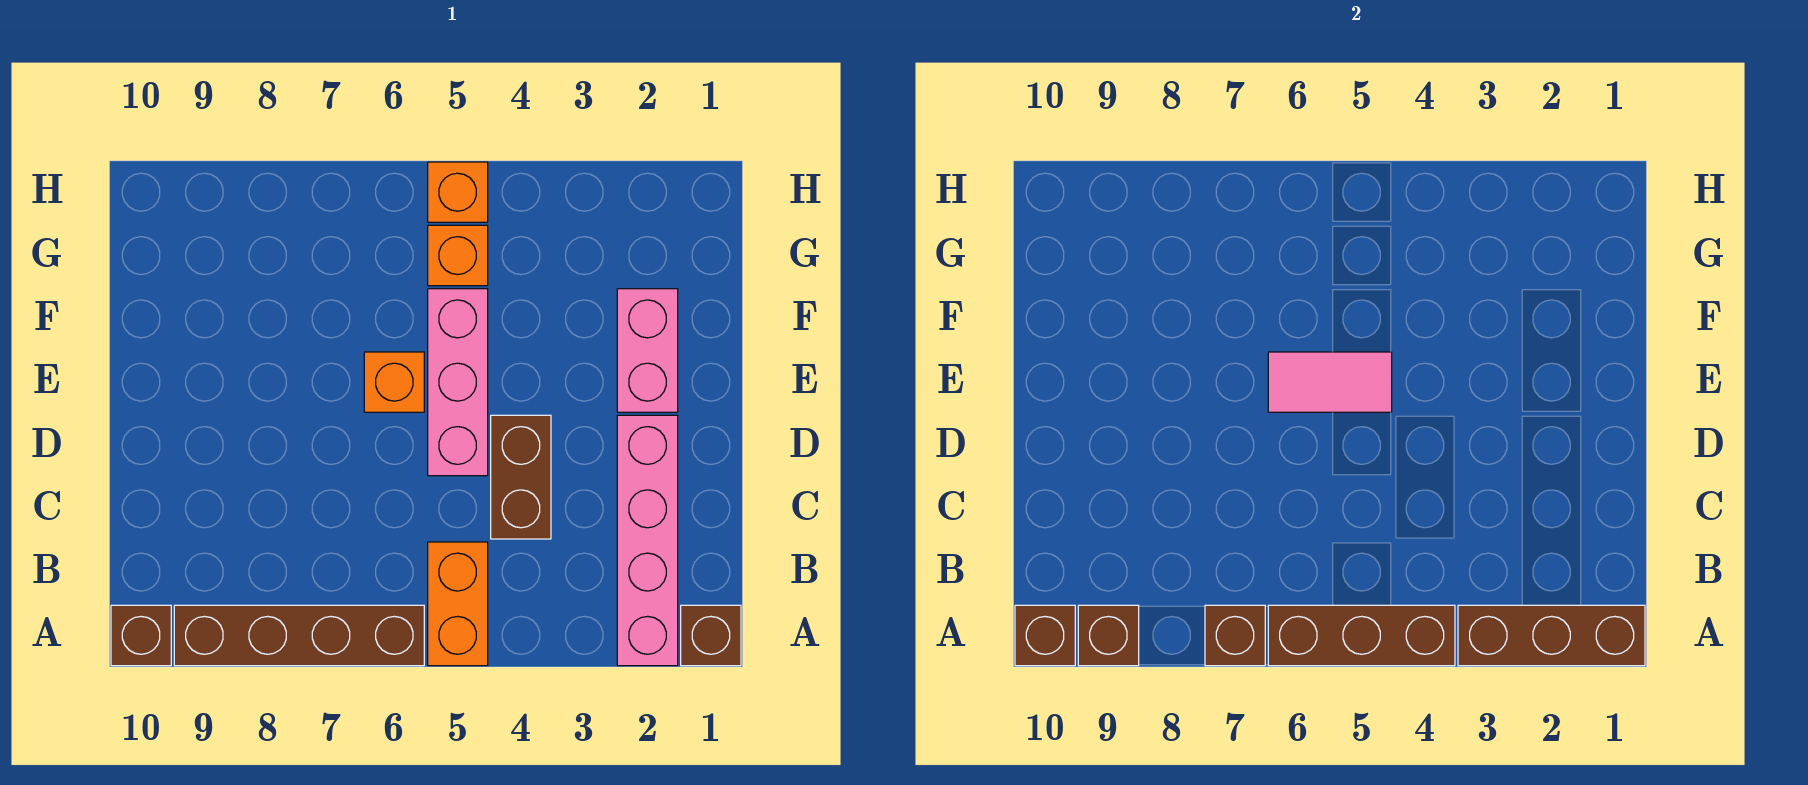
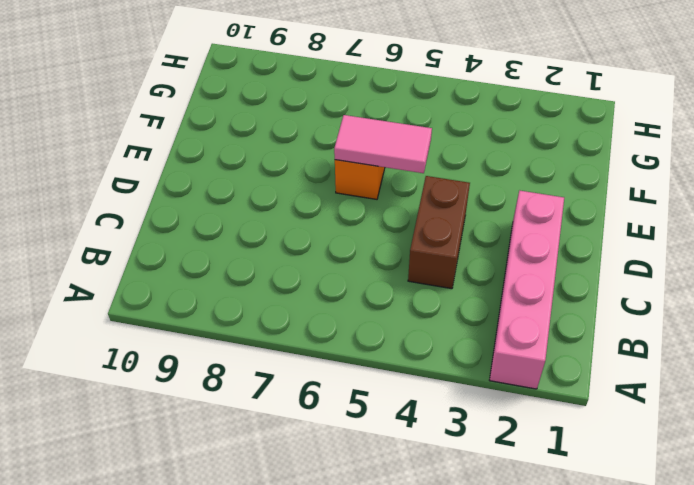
none -> brown brick A1 level 1
none -> orange brick A5:B5 level 1
none -> brown brick A6:A9 level 1

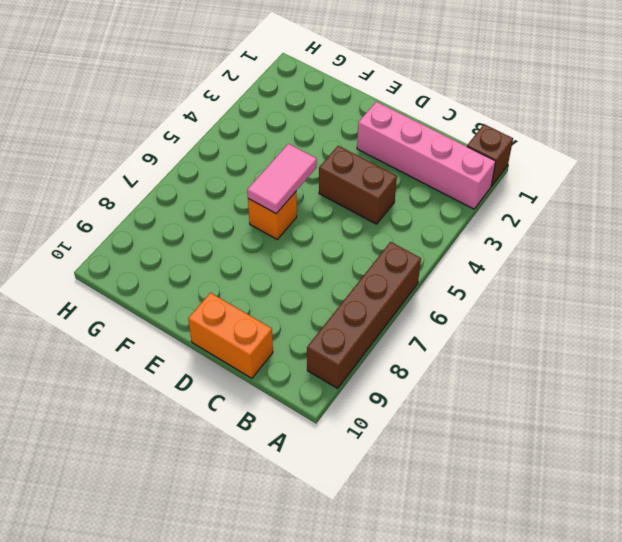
orange brick C10:D10 level 1 -> orange brick A5:B5 level 1
none -> brown brick A10 level 1
none -> pink brick D5:F5 level 1
none -> pink brick E2:F2 level 1

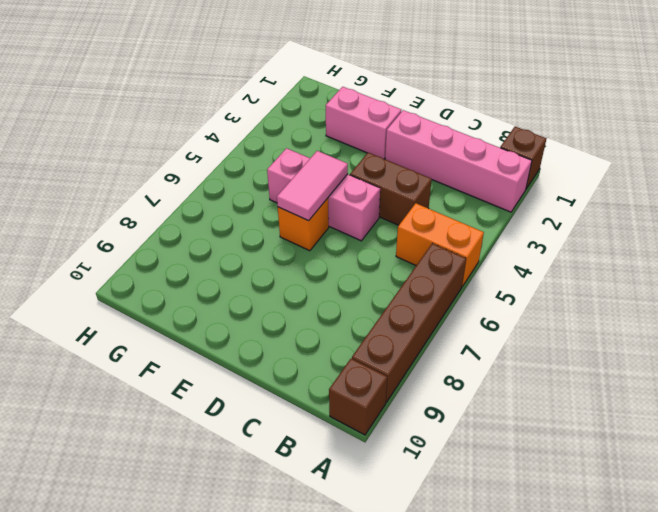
none -> orange brick G5 level 1
none -> orange brick H5 level 1
none -> brown brick A1:A3 level 2

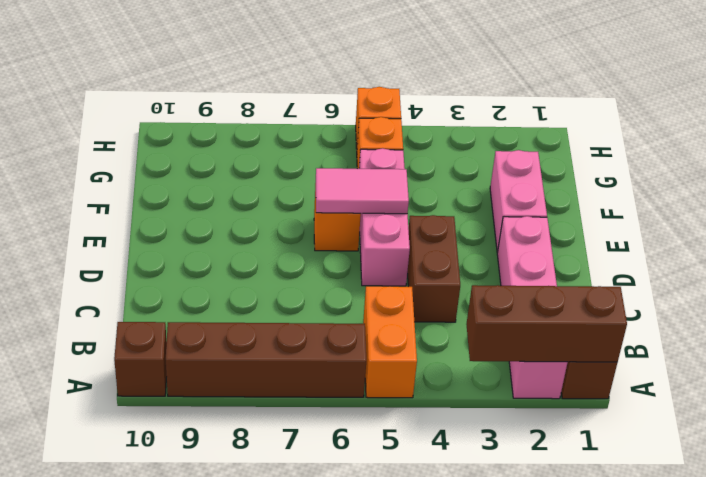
none -> brown brick A4:A6 level 2
none -> brown brick A7 level 2
none -> brown brick A9 level 2

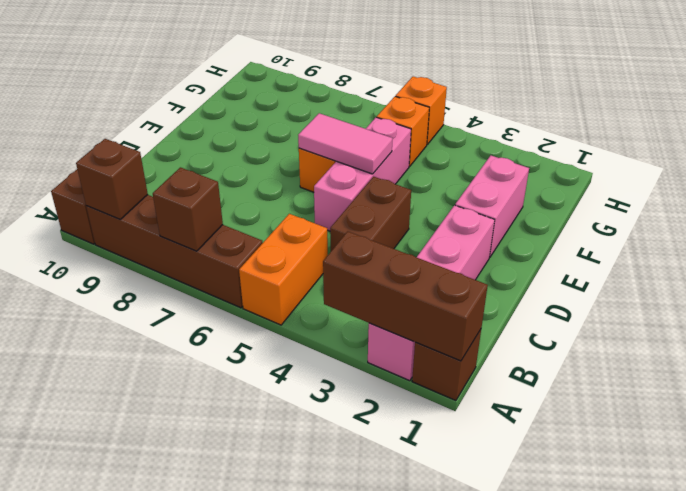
none -> brown brick A4:A6 level 2
none -> brown brick A10 level 2

